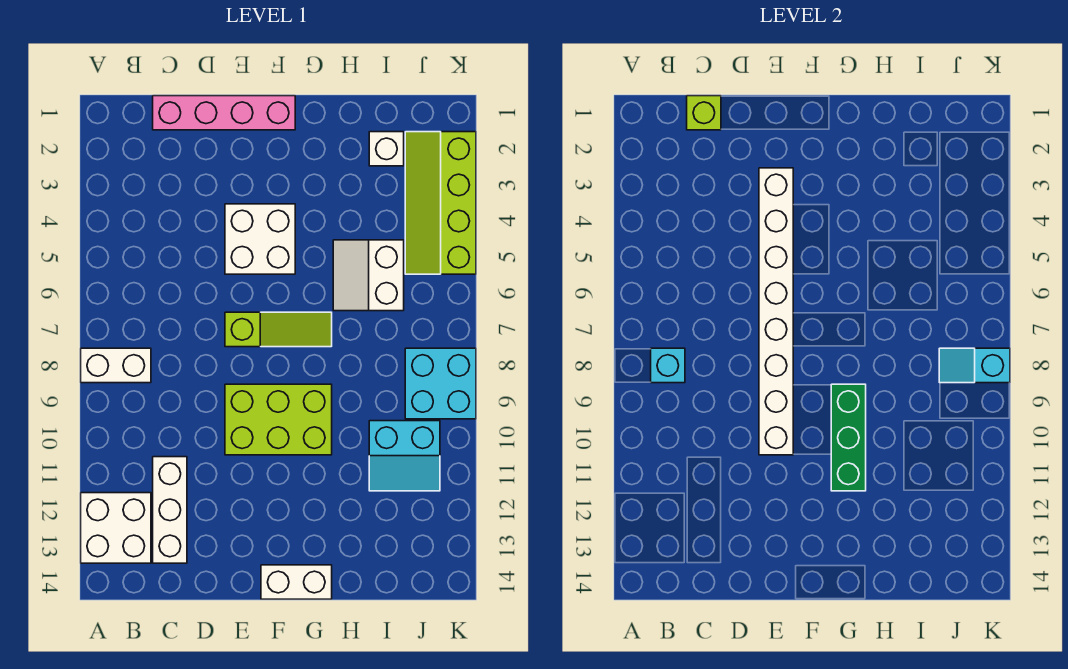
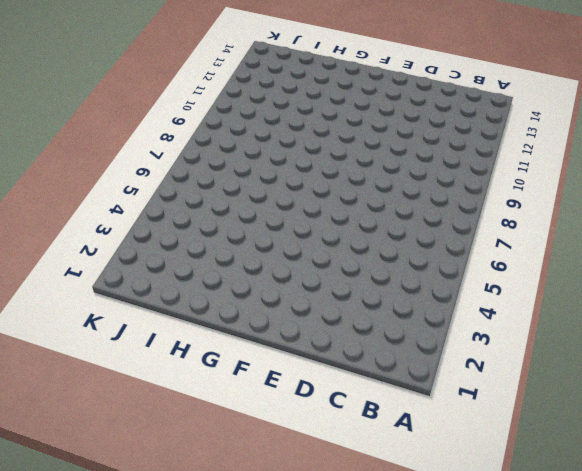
none -> white brick A8:B8 level 1
none -> white brick A12:B13 level 1
none -> pink brick C1:F1 level 1

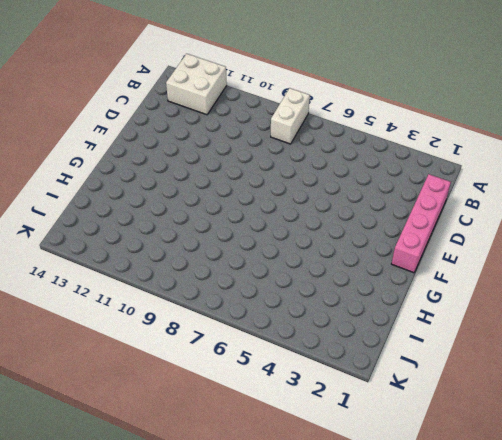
none -> white brick C11:C13 level 1
none -> white brick E4:F5 level 1
none -> lime slope E7:G7 level 1 top E

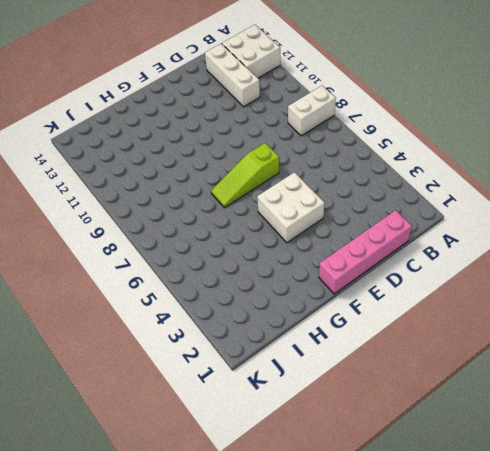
none -> lime brick E9:G10 level 1
none -> white brick F14:G14 level 1
none -> white slope H5:I6 level 1 top I

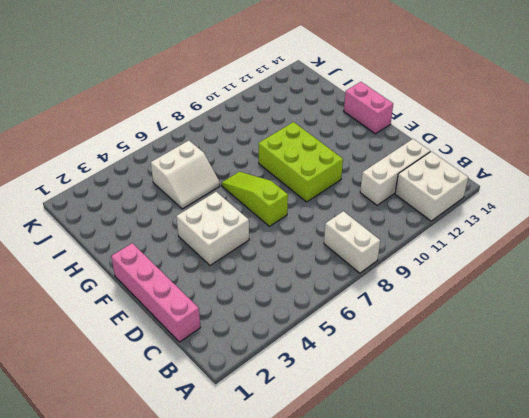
pink brick F14:G14 level 1 -> white brick F14:G14 level 1
none -> white brick I2 level 1
none -> cyan slope I10:J11 level 1 top 10
none -> lime slope J2:K5 level 1 top K

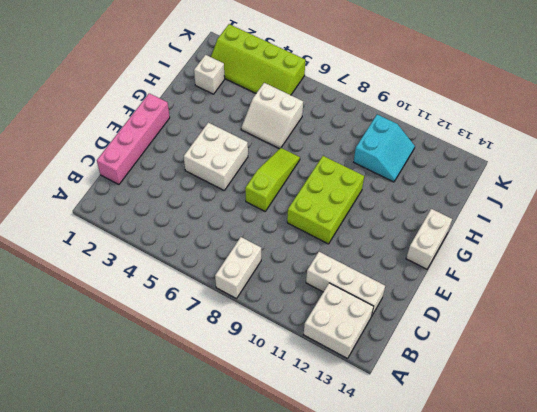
none -> cyan brick J8:K9 level 1
none -> cyan brick B8 level 2
none -> lime brick C1 level 2

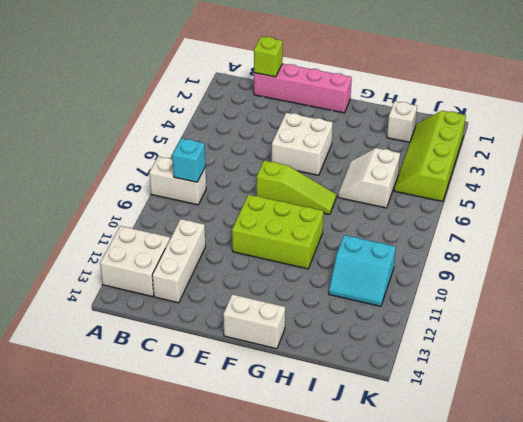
none -> cyan brick J8:K9 level 1
none -> white brick E3:E10 level 2
none -> green brick G9:G11 level 2

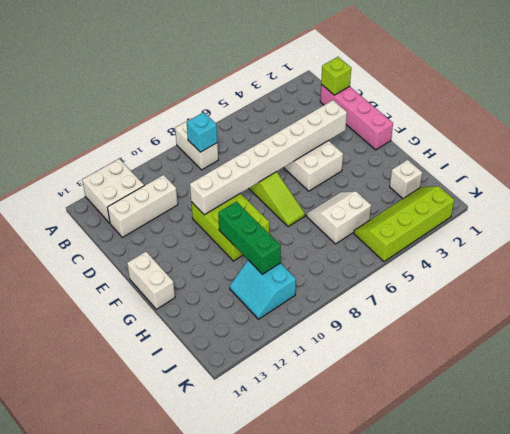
green brick G10:I10 level 2 -> green brick G9:G11 level 2
none -> cyan brick J8:K9 level 1
none -> cyan slope J8:K8 level 2 top K

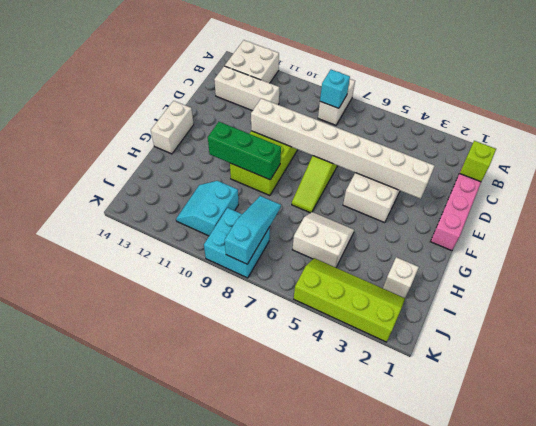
cyan slope I8:K8 level 2 top K -> cyan slope J8:K8 level 2 top K

